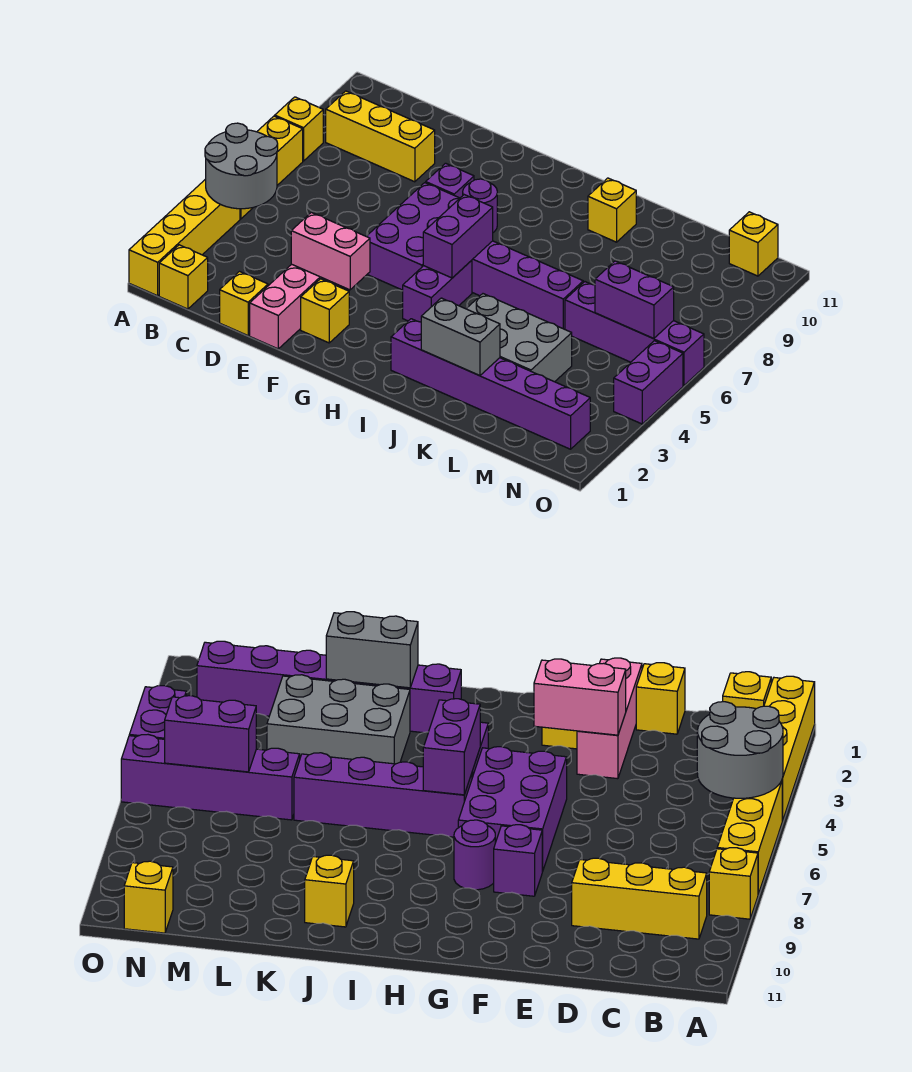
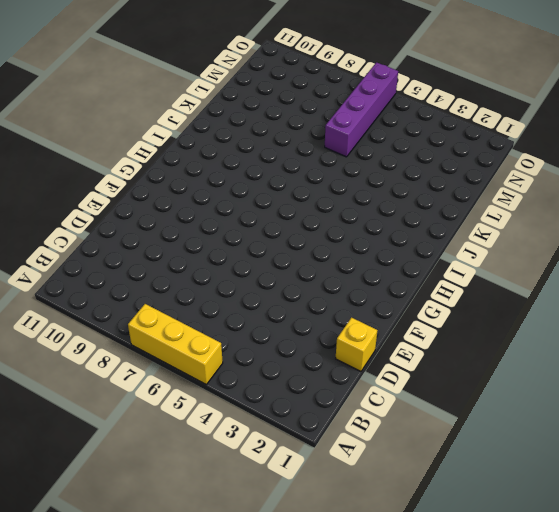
none -> yellow brick A1:A4 level 1
none -> yellow brick A8 level 1
none -> yellow brick B1 level 1

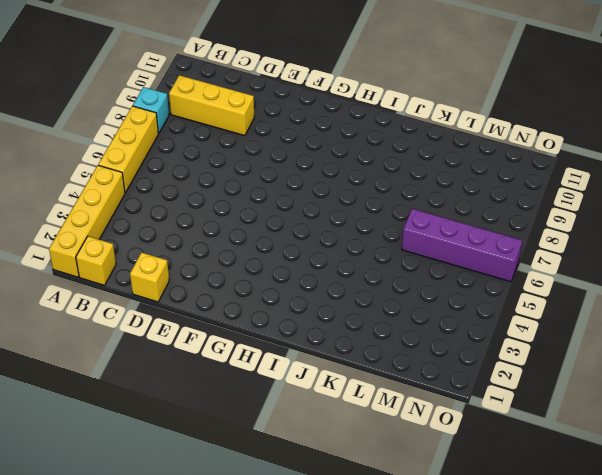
cyan brick A8 level 1 -> yellow brick A8 level 1
none -> pink brick E1:E3 level 1
none -> yellow brick F2 level 1
none -> purple brick F5:G7 level 1

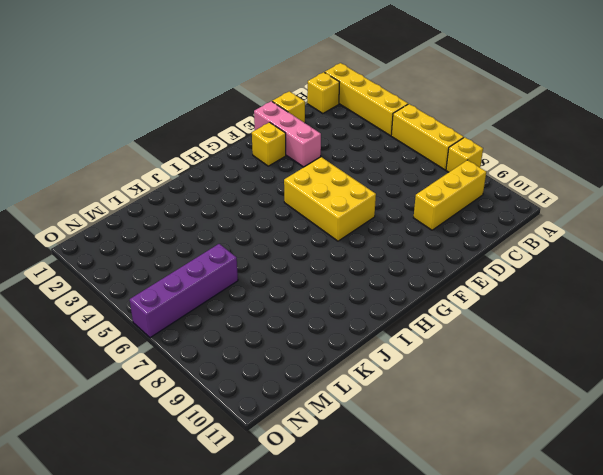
yellow brick F5:G7 level 1 -> purple brick F5:G7 level 1
none -> purple brick F8 level 1
none -> purple round brick G8 level 1
none -> purple brick H4:H5 level 1

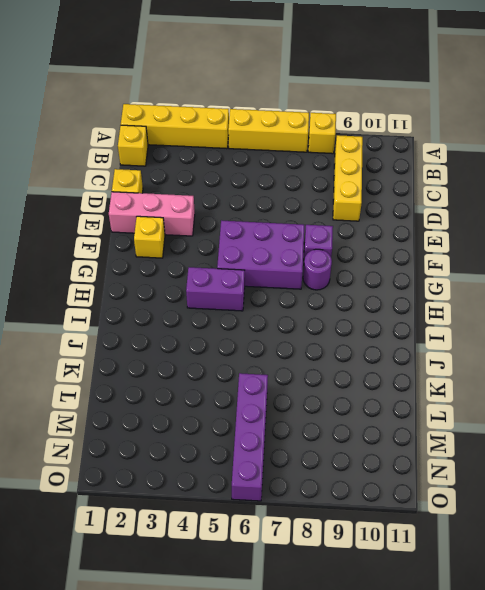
none -> purple brick H6:K6 level 1
none -> purple brick I2:N2 level 1
none -> grey brick J3:L4 level 1

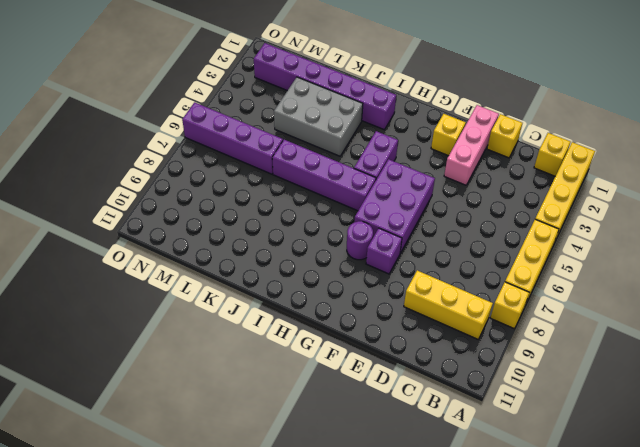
none -> yellow brick J10 level 1
none -> yellow brick N11 level 1
none -> purple brick O4:O5 level 1

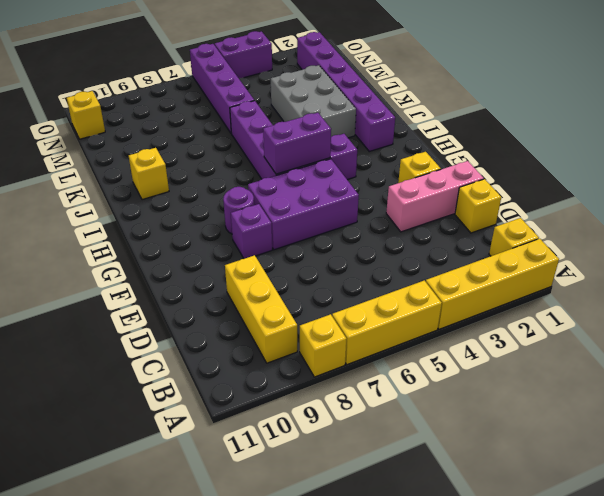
none -> grey round brick A4:B5 level 2
none -> pink brick E3:F3 level 2
none -> grey brick J2:K2 level 2

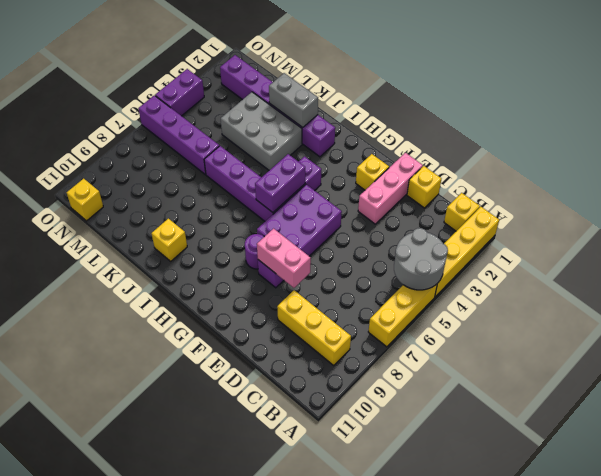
pink brick E8:F8 level 2 -> pink brick E3:F3 level 2
none -> yellow brick A8 level 1
none -> purple brick M6:N6 level 2

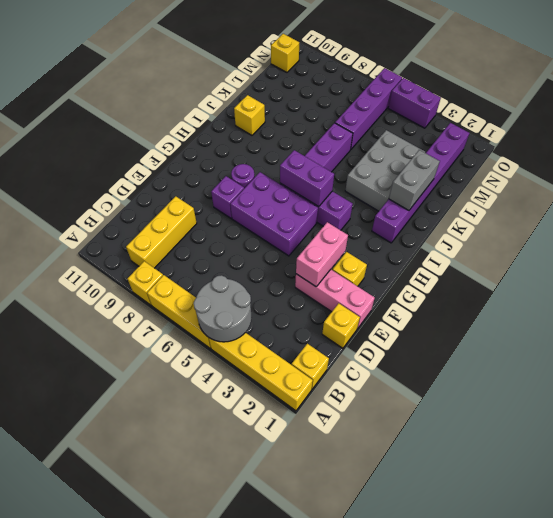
none -> purple brick M6:N6 level 2

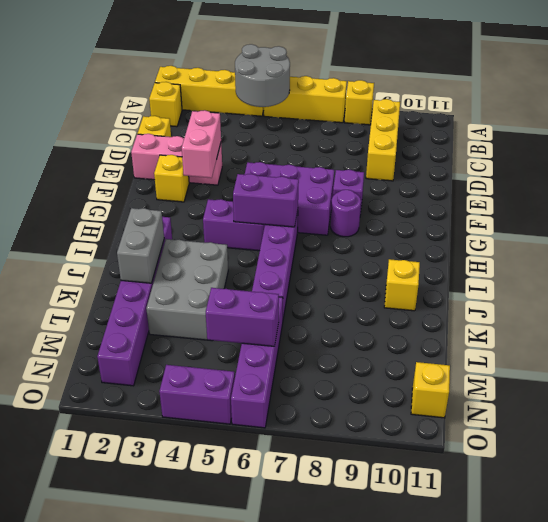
purple brick M5:M6 level 2 -> purple brick M6:N6 level 2

